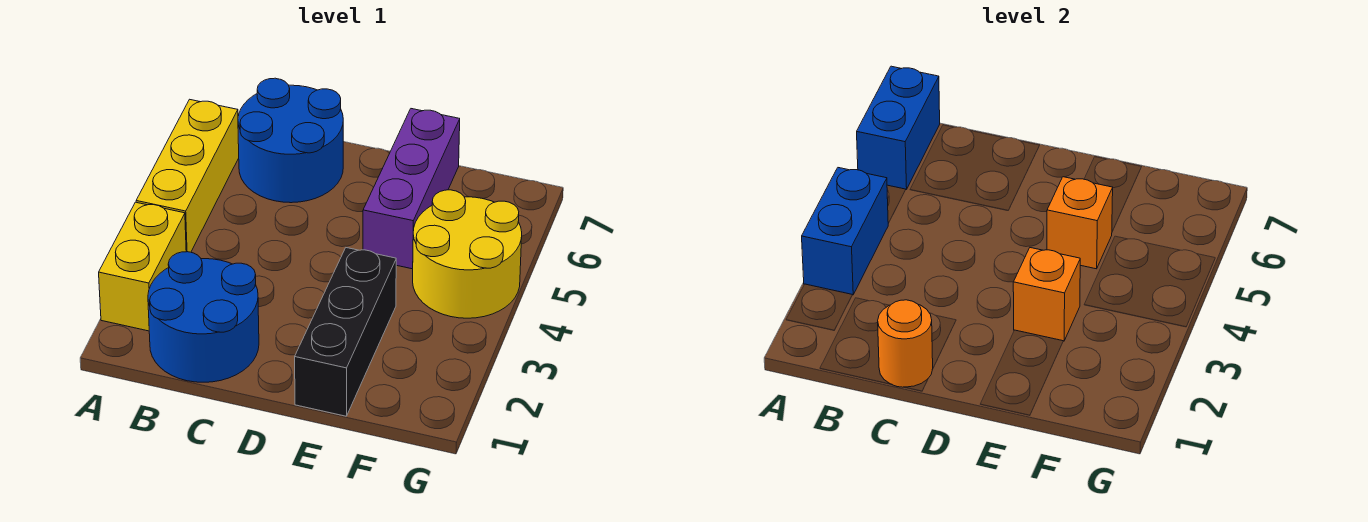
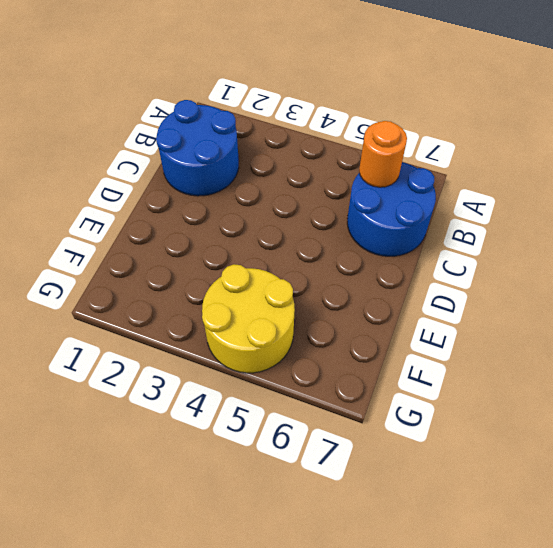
orange round brick B6 level 2 -> orange round brick C1 level 2
none -> yellow brick A2:A3 level 1
none -> yellow brick A4:A6 level 1
none -> black brick E1:E3 level 1

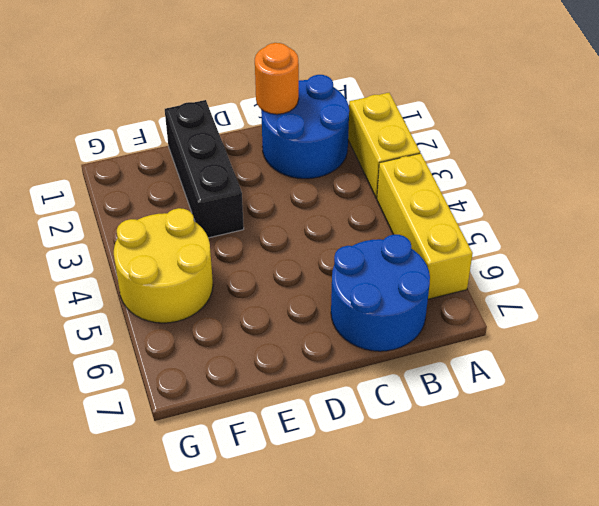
none -> purple brick E5:E7 level 1
none -> blue brick A3:A4 level 2
none -> blue brick A6:A7 level 2

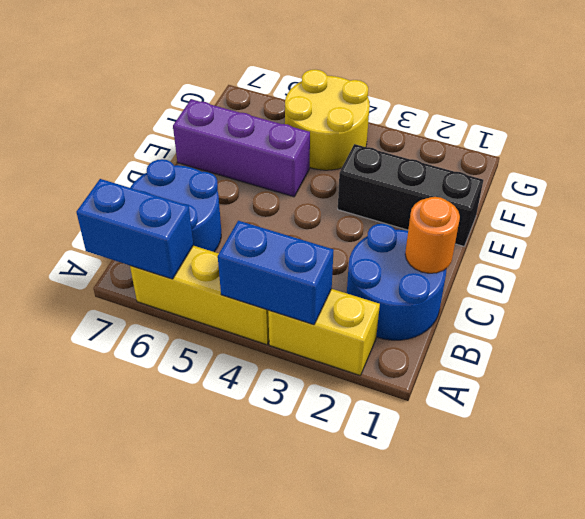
none -> orange brick E3 level 2
none -> orange brick E5 level 2

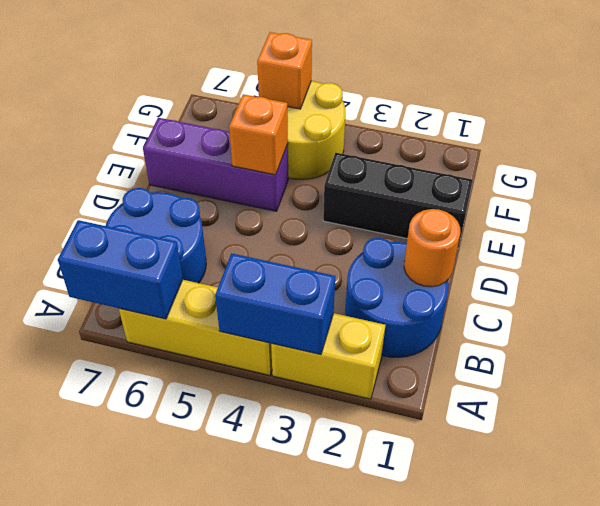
orange brick G5 level 2 -> orange brick E3 level 2

